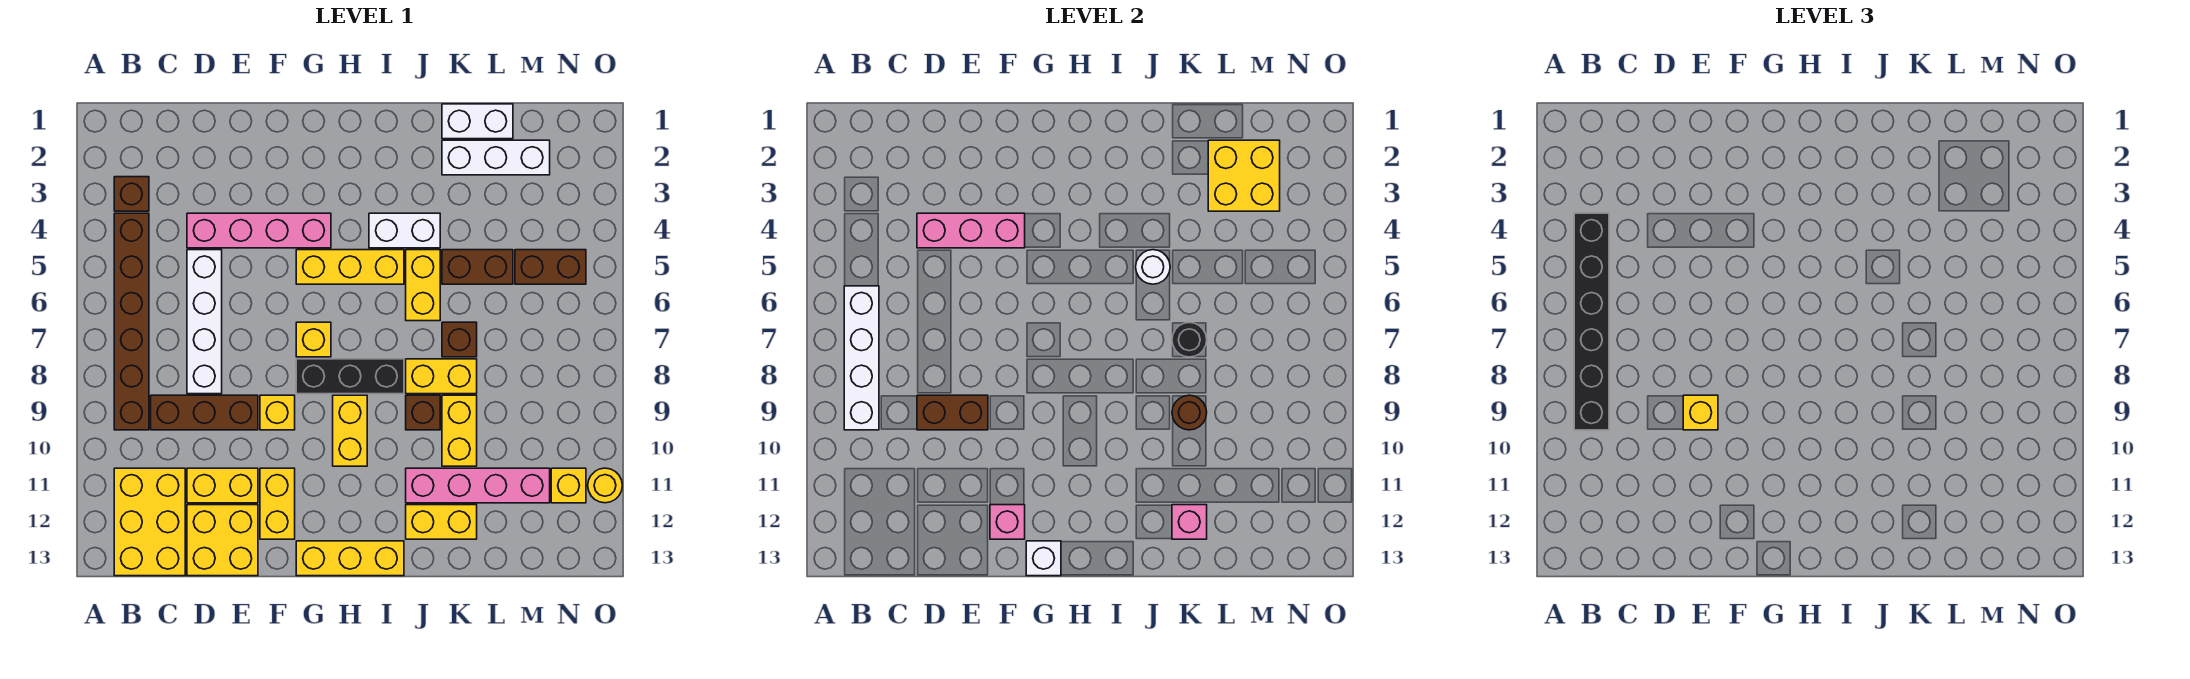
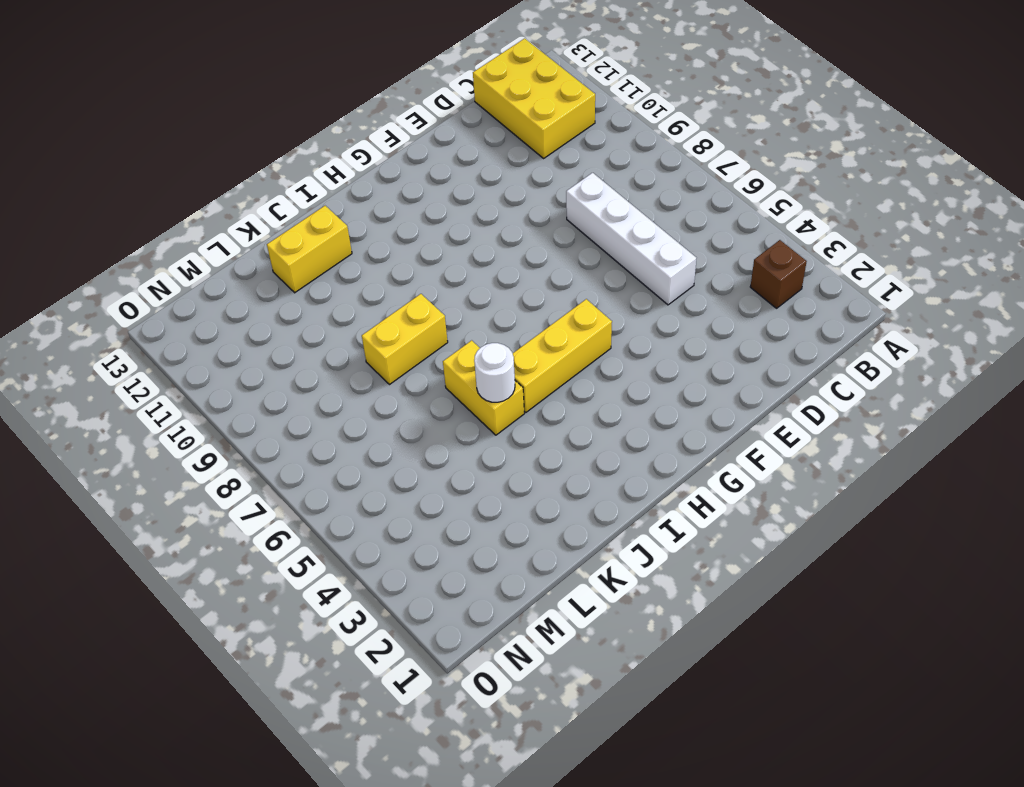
none -> brown brick B4:B9 level 1
none -> brown brick C9:E9 level 1
none -> pink brick D4:G4 level 1
none -> yellow brick D11:E11 level 1

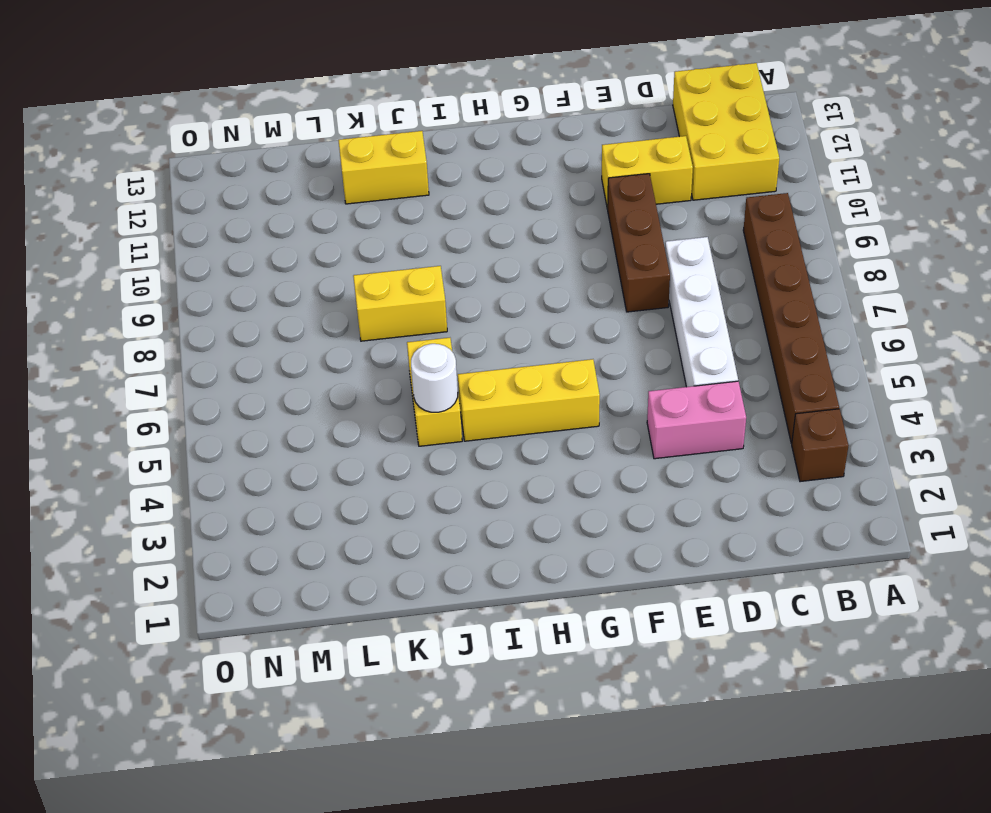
pink brick D4:E4 level 1 -> pink brick D4:G4 level 1
brown brick E8:E10 level 1 -> brown brick C9:E9 level 1
none -> yellow brick D12:E13 level 1
none -> yellow brick F9 level 1
none -> yellow brick F11:F12 level 1
none -> yellow brick G7 level 1

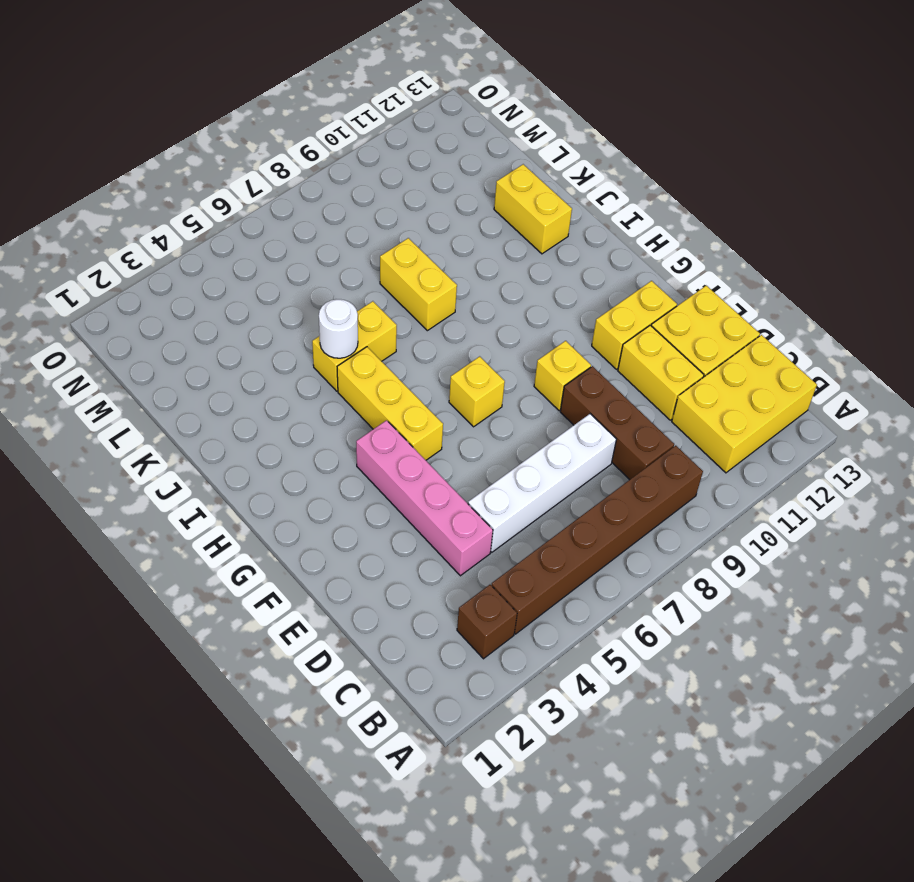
none -> black brick G8:I8 level 1
none -> yellow brick G13:I13 level 1
none -> yellow brick H9:H10 level 1
none -> white brick I4:J4 level 1

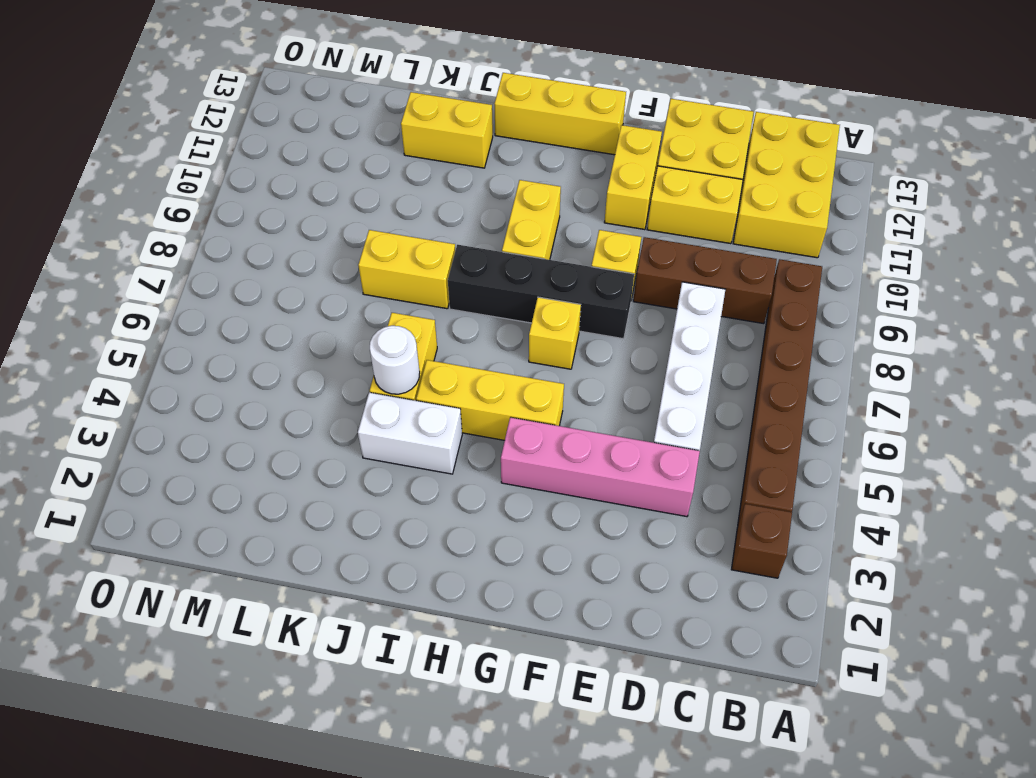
black brick F8:I8 level 1 -> black brick G8:I8 level 1
none -> brown brick J9 level 1
none -> pink brick J11:M11 level 1
none -> white brick K1:L1 level 1
none -> white brick K2:M2 level 1

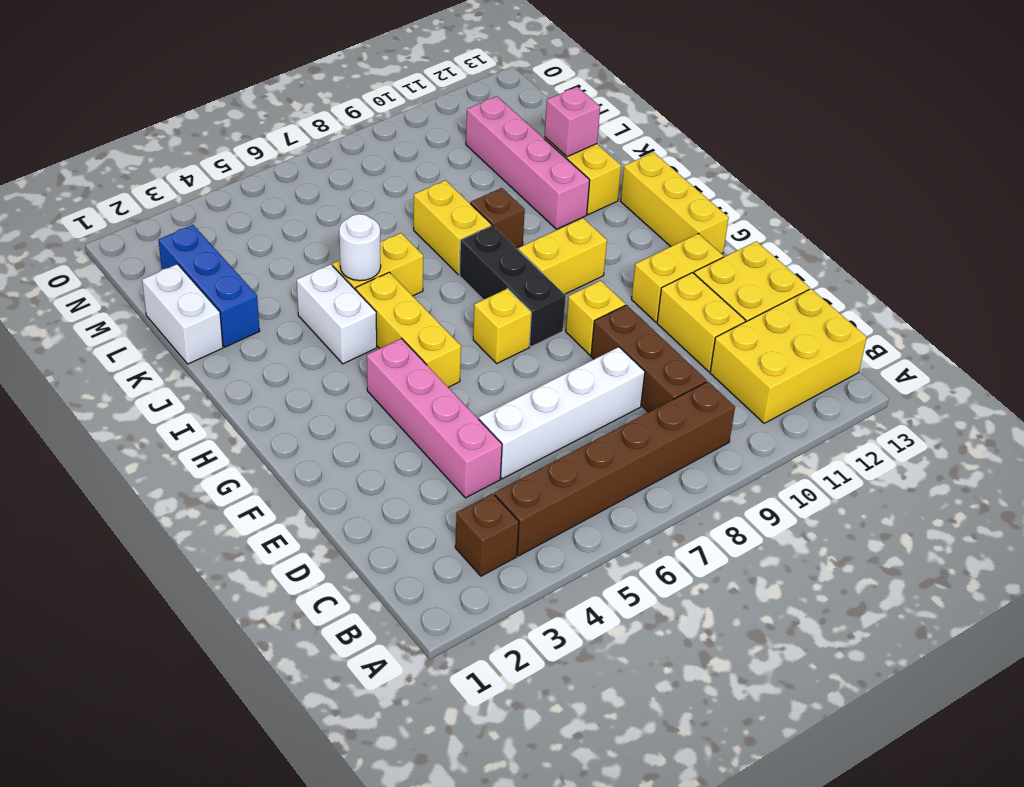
blue brick K2:M2 level 1 -> white brick K2:M2 level 1
none -> brown brick K5:L5 level 1
none -> brown brick K7 level 1
none -> yellow brick K9:K10 level 1
none -> brown brick M5:N5 level 1

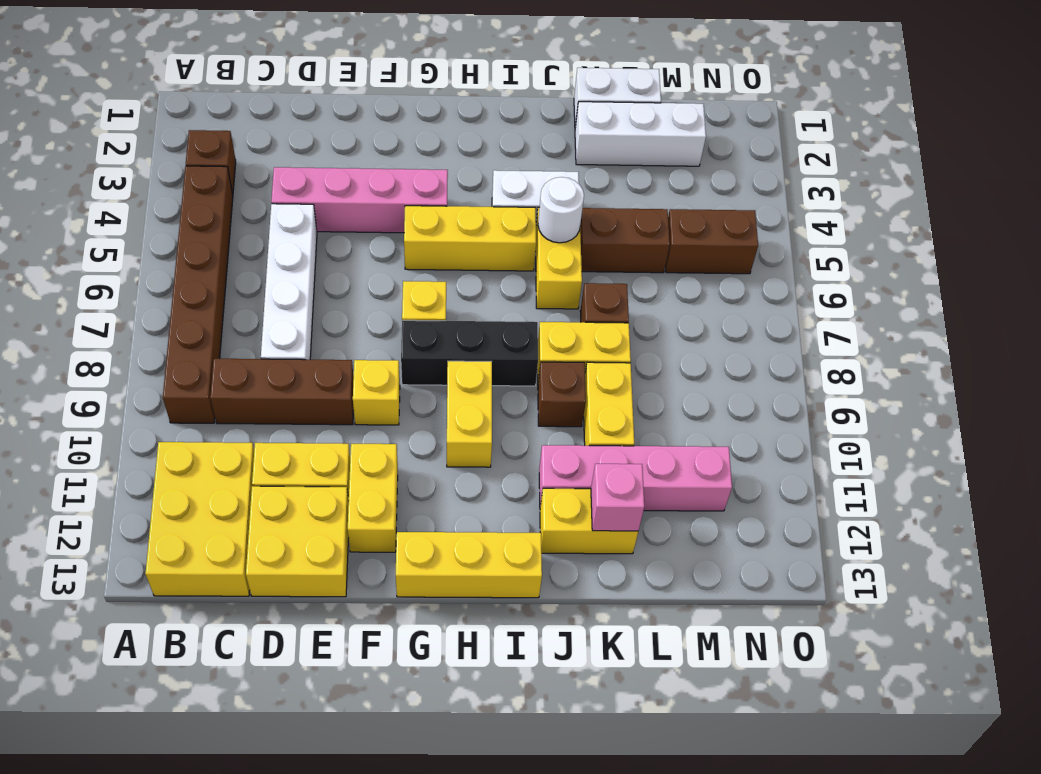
none -> yellow brick N11 level 1
none -> yellow round brick O11 level 1
none -> white brick B6:B9 level 2
none -> pink brick D4:F4 level 2

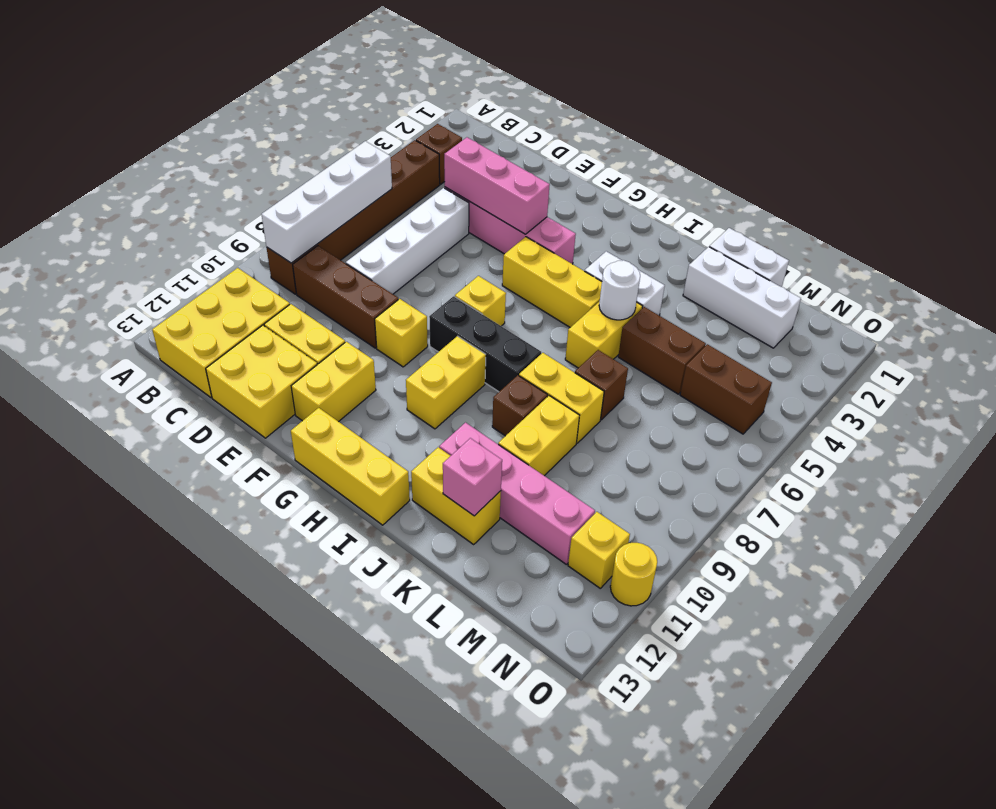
none -> brown brick D9:E9 level 2
none -> pink brick F12 level 2
none -> white brick G13 level 2
none -> black round brick K7 level 2

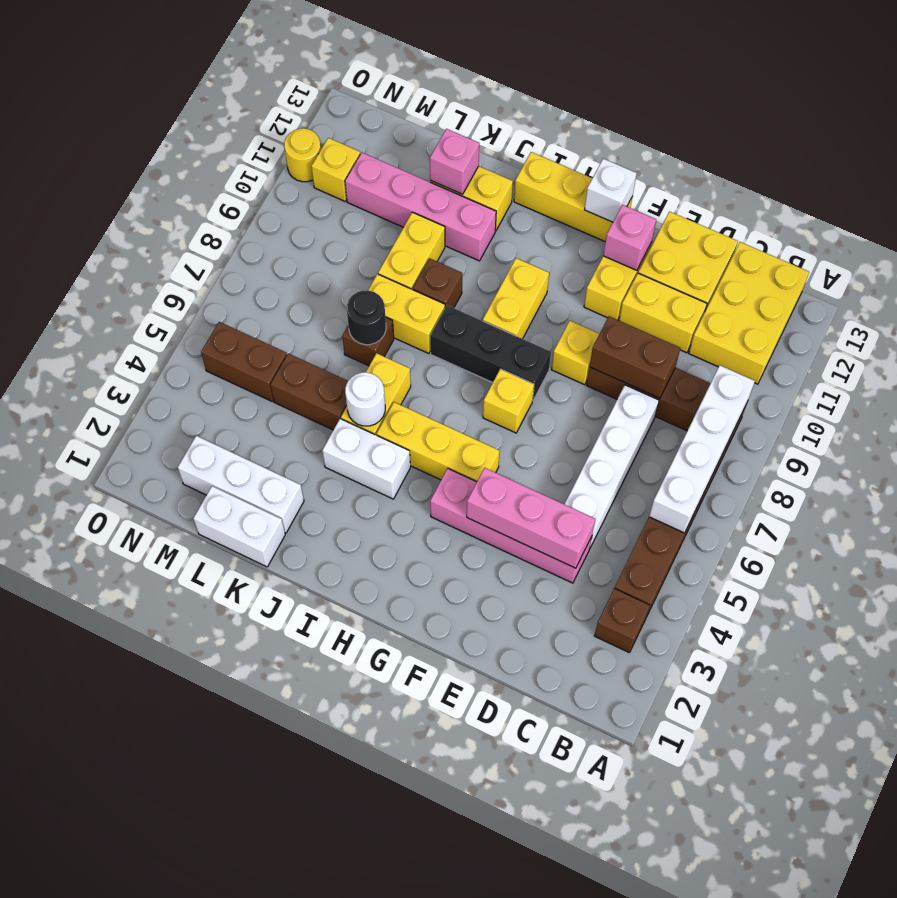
none -> brown round brick K9 level 2
none -> yellow brick L2:M3 level 2
none -> black brick B4:B9 level 3
none -> yellow brick E9 level 3

